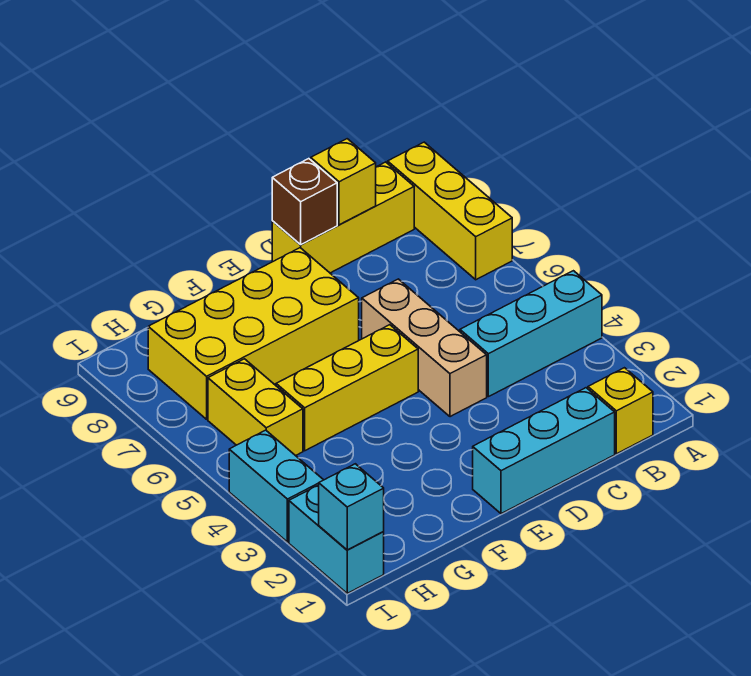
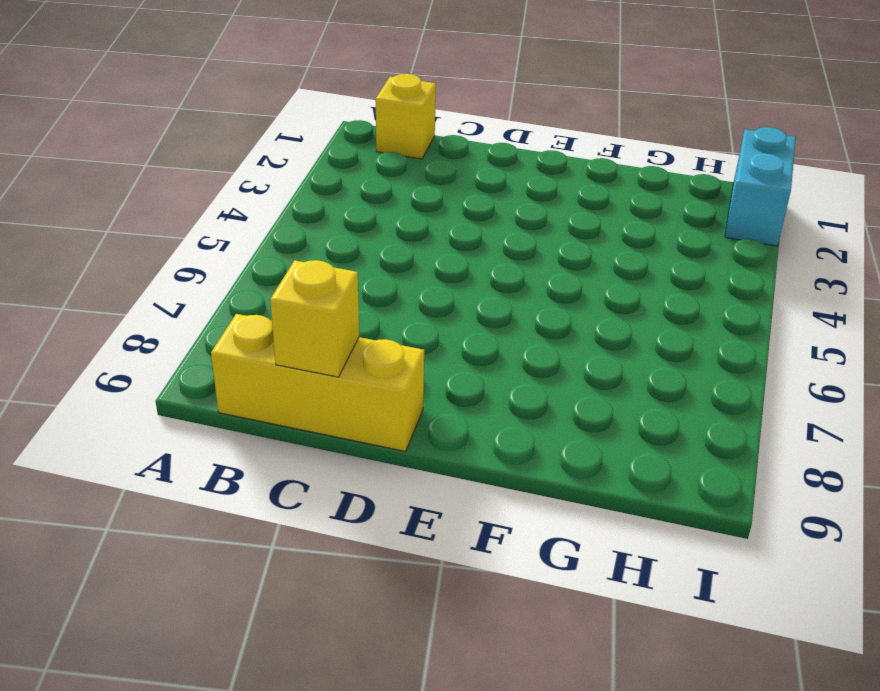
none -> cyan brick A4:C4 level 1
none -> yellow brick A7:A9 level 1
none -> cyan brick C1:E1 level 1

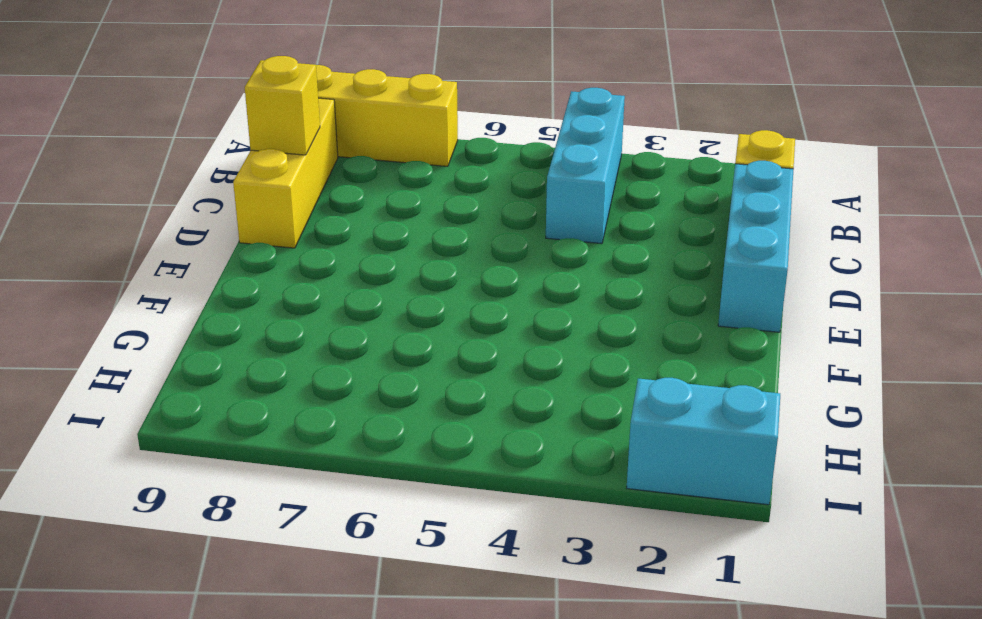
none -> tan brick D4:D6 level 1
none -> yellow brick E5:G5 level 1
none -> yellow brick E7:H8 level 1

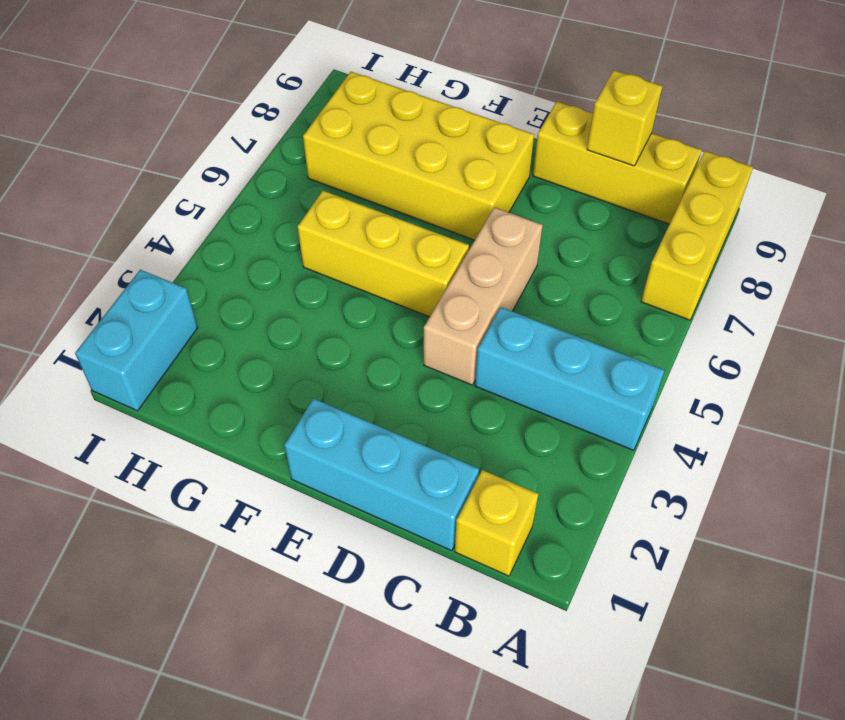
none -> yellow brick H5:H6 level 1
none -> cyan brick I3:I4 level 1
none -> brown brick D9 level 2

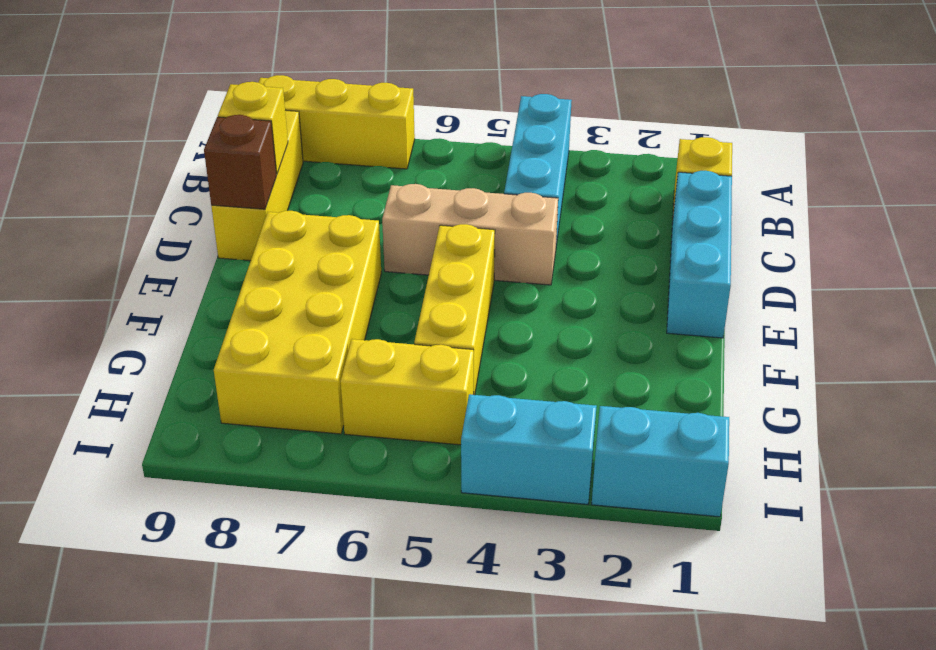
none -> cyan brick I1 level 2

